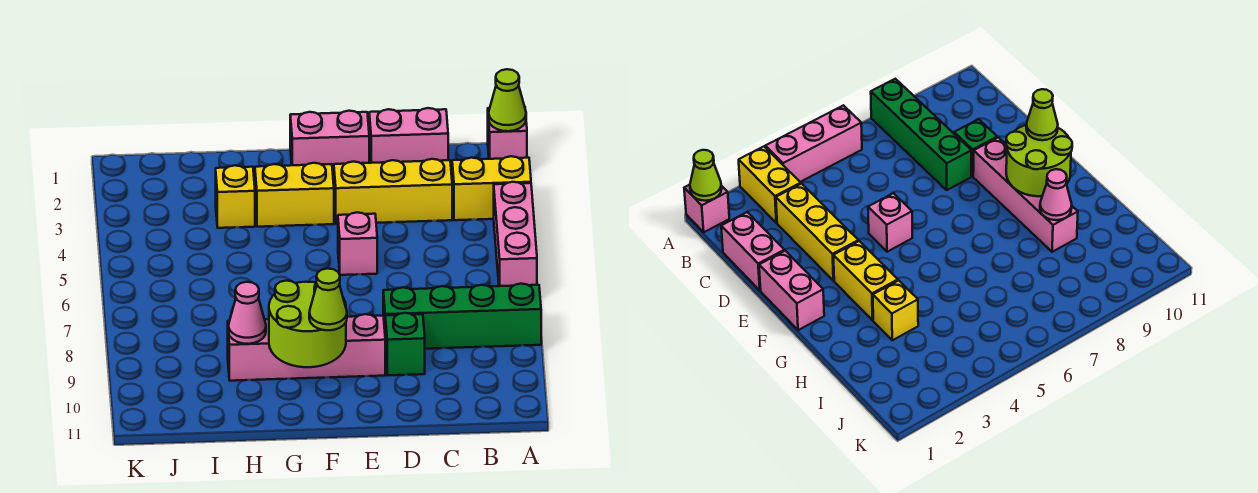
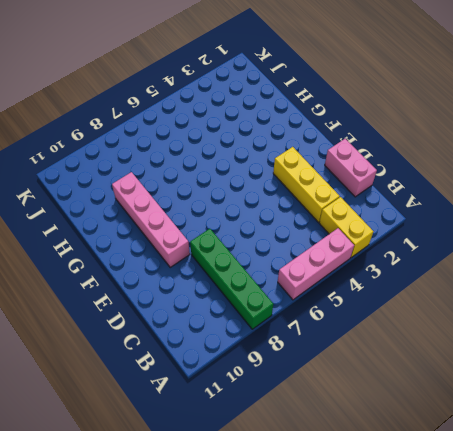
none -> pink brick A1 level 1
none -> green brick D9 level 1
none -> pink brick E1:F1 level 1

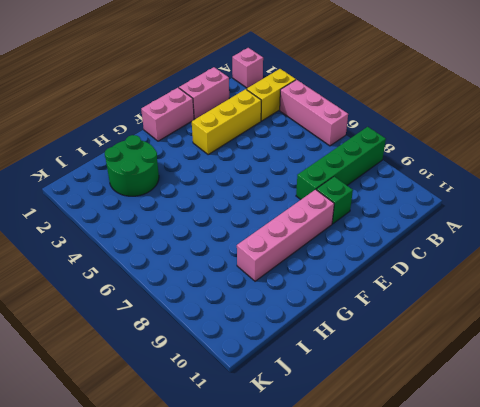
green round brick H2:I3 level 1 -> yellow brick H3 level 1
none -> pink brick E5 level 1
none -> yellow brick F3:G3 level 1
none -> lime cone A1 level 2

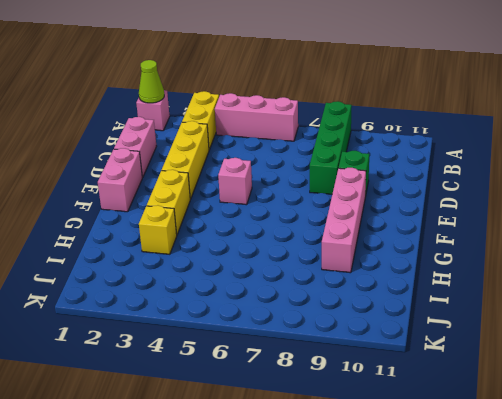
none -> lime round brick F9:G10 level 2
none -> pink cone H9 level 2
none -> lime cone F10 level 3

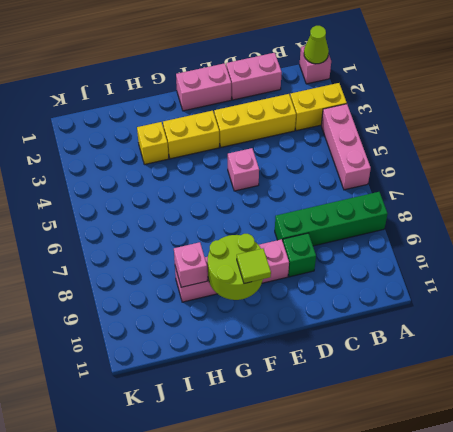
lime tile F10 level 3 -> lime cone F10 level 3
pink brick H9 level 2 -> pink cone H9 level 2

